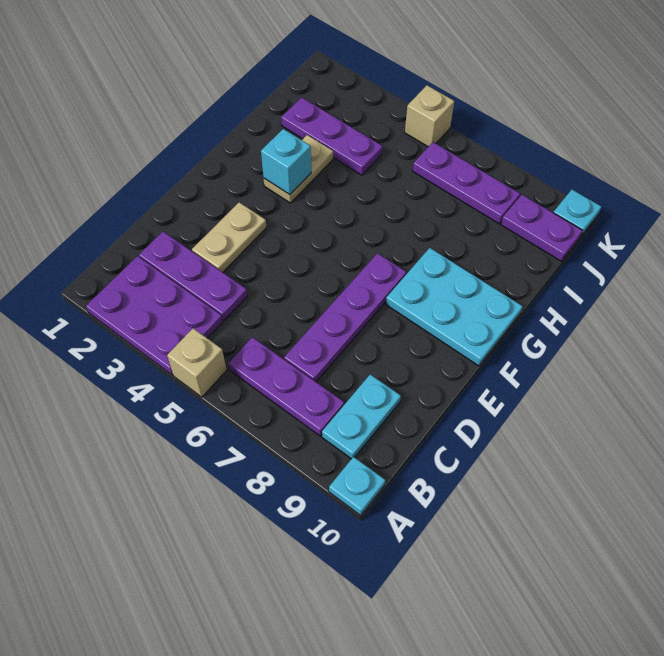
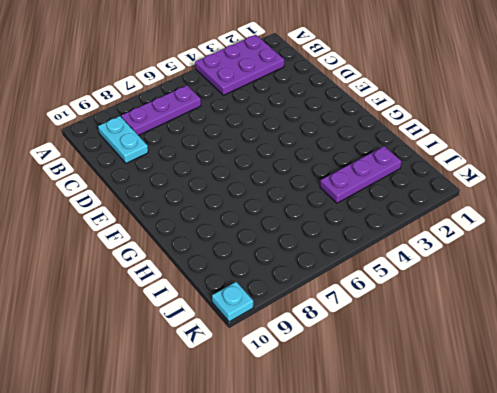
none -> tan brick A5 level 1
none -> cyan plate A10 level 1
none -> purple plate C2:C4 level 1

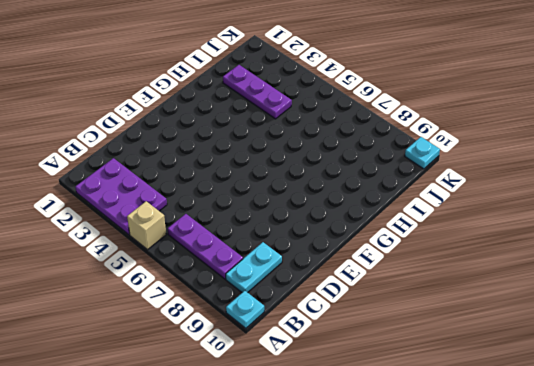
none -> purple plate C2:C4 level 1
none -> purple plate C7:F7 level 1
none -> tan plate D3:E3 level 1

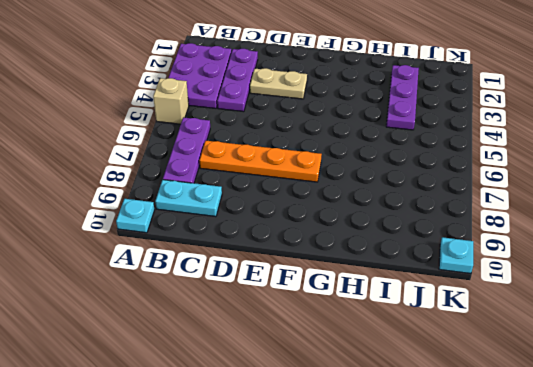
orange plate C7:F7 level 1 -> purple plate C7:F7 level 1
none -> cyan plate F8:G10 level 1
none -> tan plate G3:H3 level 1
none -> purple plate J6:J8 level 1

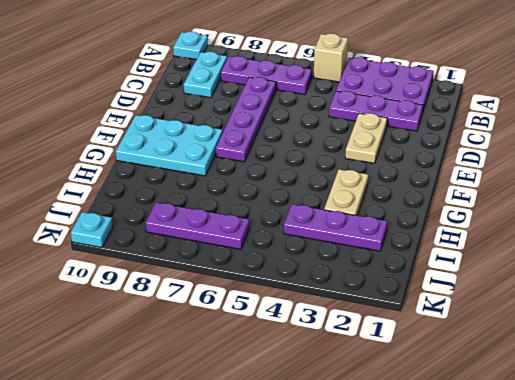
none -> purple plate J9:J10 level 1
none -> tan brick K5 level 1
none -> cyan brick G3 level 2

